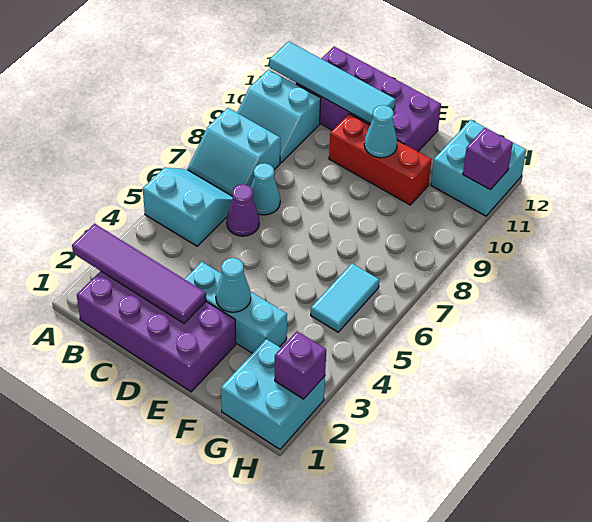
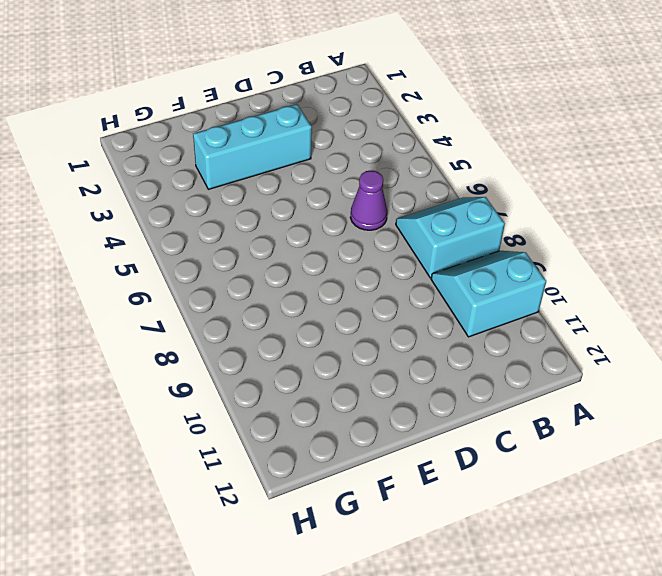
none -> cyan slope A5:B6 level 1 top 5
none -> purple brick B1:E2 level 1
none -> purple brick B11:E12 level 1

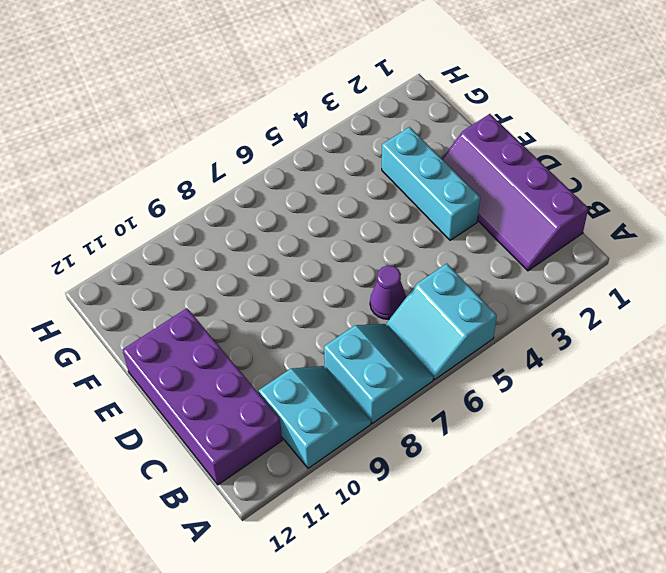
purple slope B1:E2 level 1 top 1 -> purple brick B1:E2 level 1
none -> cyan cone C7 level 1
none -> red brick D10:F10 level 1
none -> cyan brick G1:H2 level 1

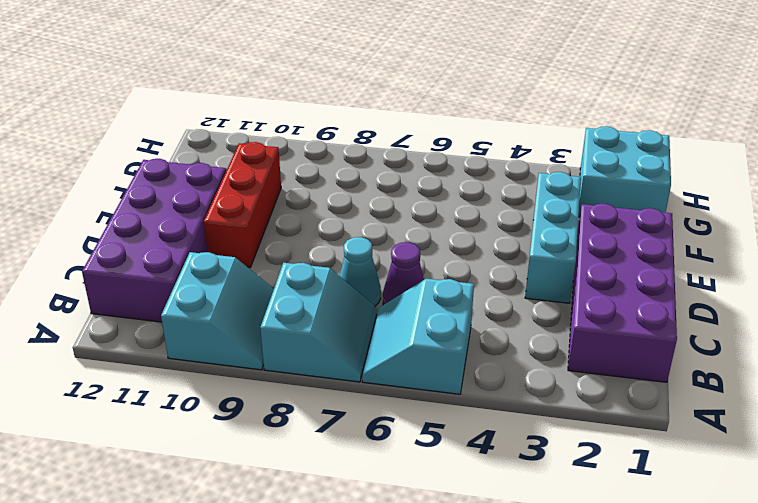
none -> cyan tile G5:G6 level 1
none -> cyan brick G11:H12 level 1
none -> purple tile A2:D2 level 2

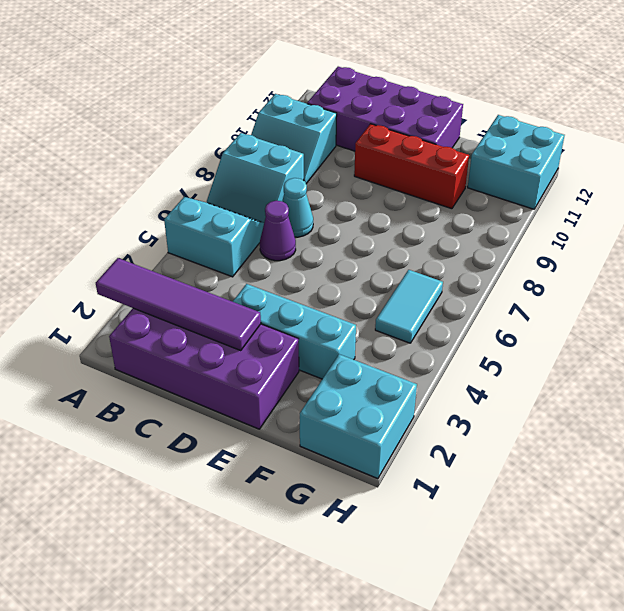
none -> cyan tile A11:D11 level 2
none -> cyan cone E3 level 2
none -> cyan cone E10 level 2

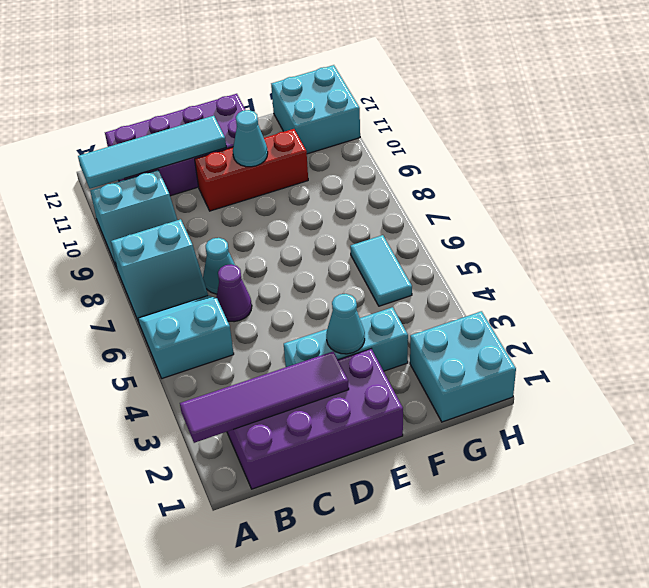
none -> purple brick H2 level 2
none -> purple brick H11 level 2

